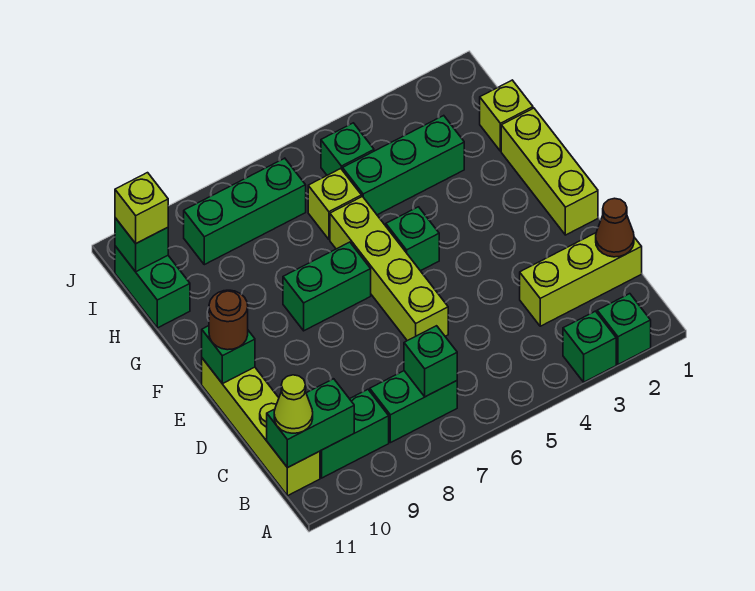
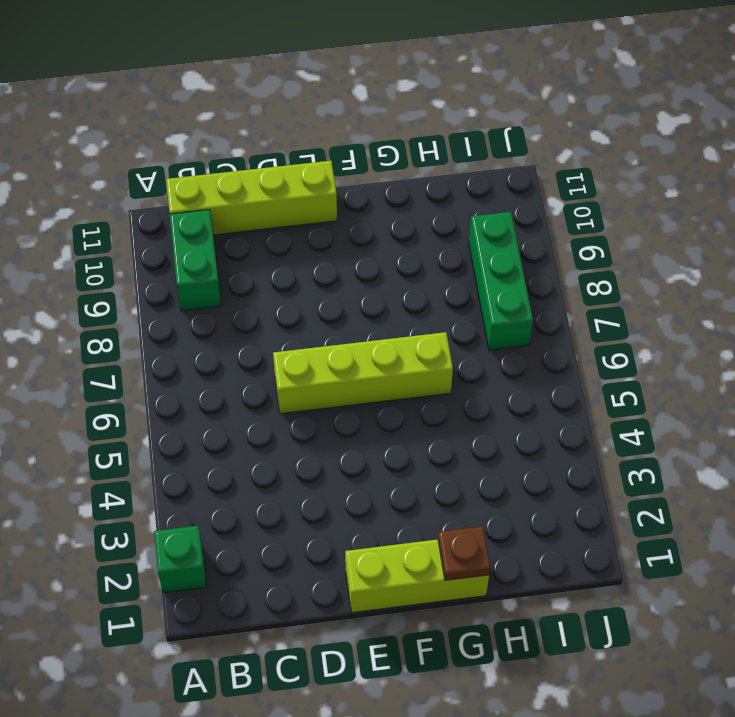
brown plate G1 level 2 -> none
none -> green brick A3 level 1
none -> green brick B7:B8 level 1
none -> lime brick C1:C3 level 1

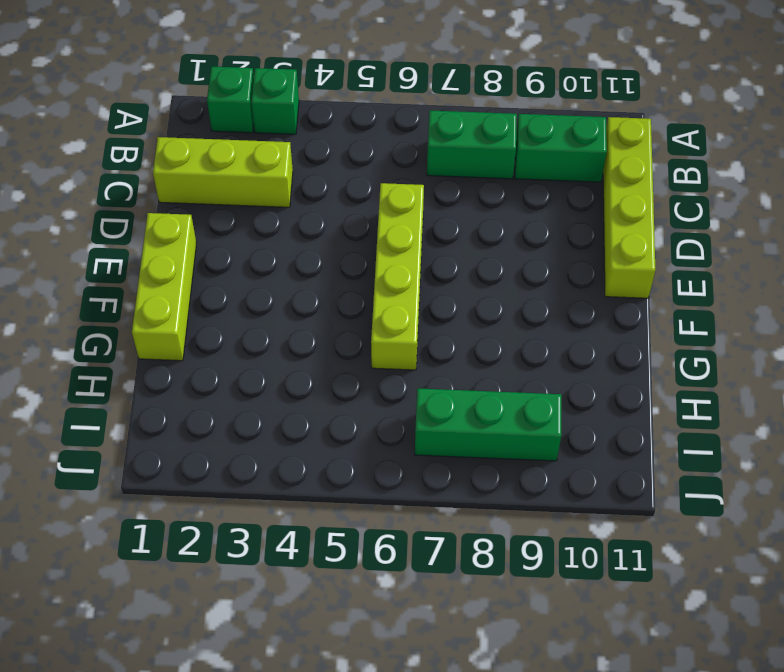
none -> green brick F5 level 1
none -> green brick F7:F8 level 1
none -> lime brick H1 level 1

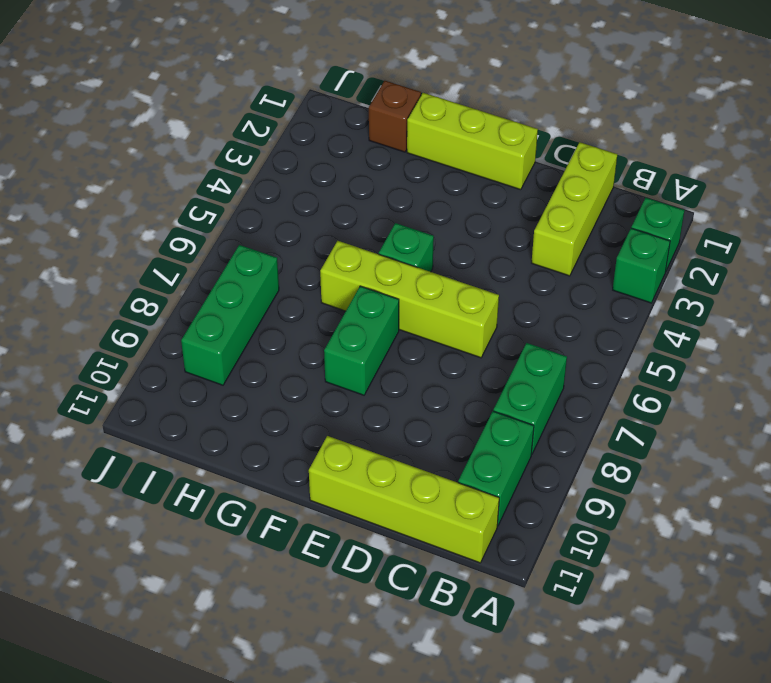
brown brick H1 level 1 -> lime brick H1 level 1
none -> green brick H3:H5 level 1
none -> lime brick H6 level 1
none -> green brick H11:I11 level 1

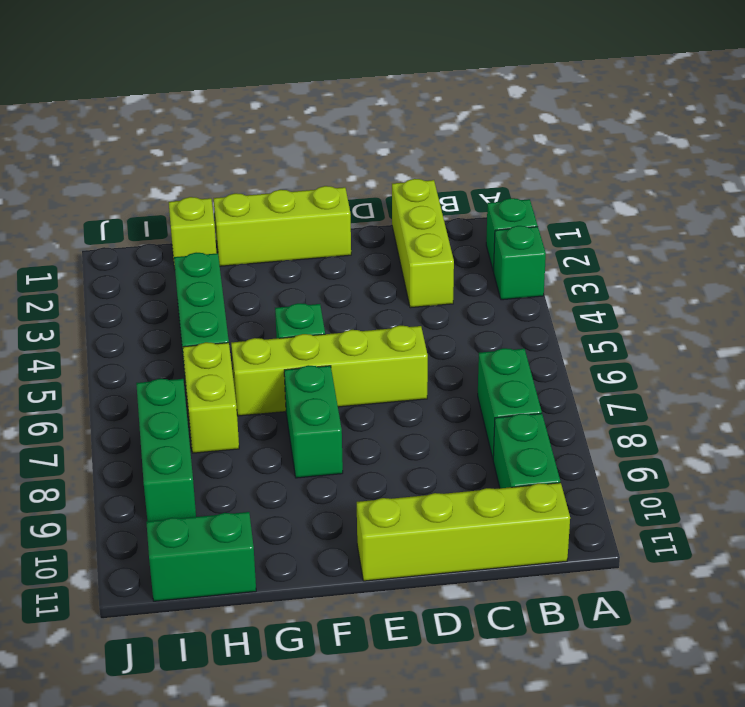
lime brick H6:H7 level 1 -> lime brick H6 level 1
none -> green brick I5 level 1
none -> green brick B7 level 2
none -> green brick B10:B11 level 2

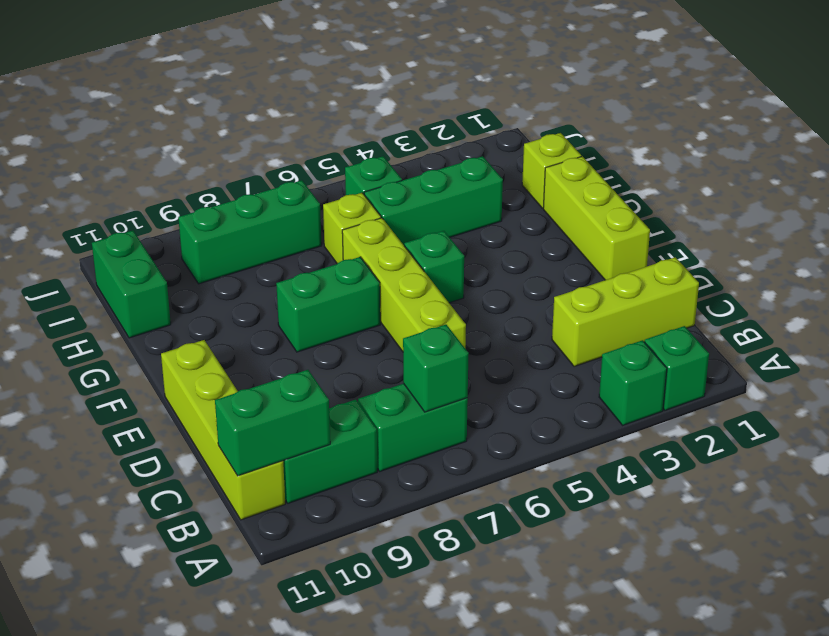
none -> brown cone C1 level 2
none -> green brick E11 level 2
none -> green brick I11 level 2

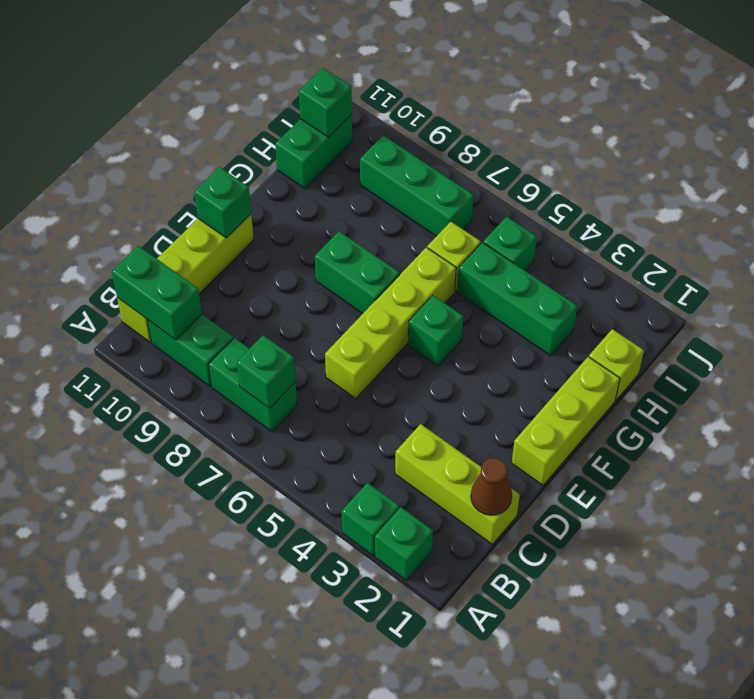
none -> lime cone B11 level 3
none -> brown round brick E11 level 3
none -> lime brick I11 level 3

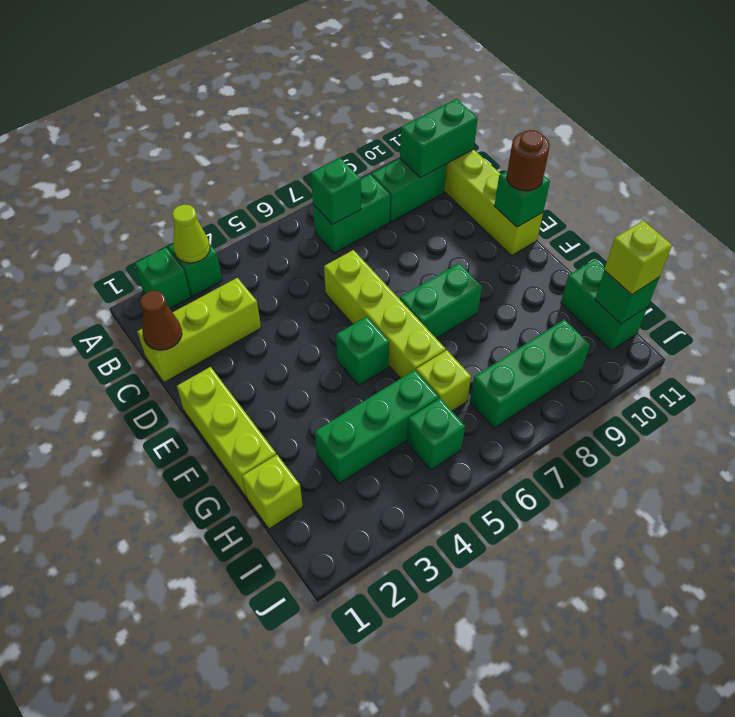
lime cone A3 level 2 -> lime cone B11 level 3

